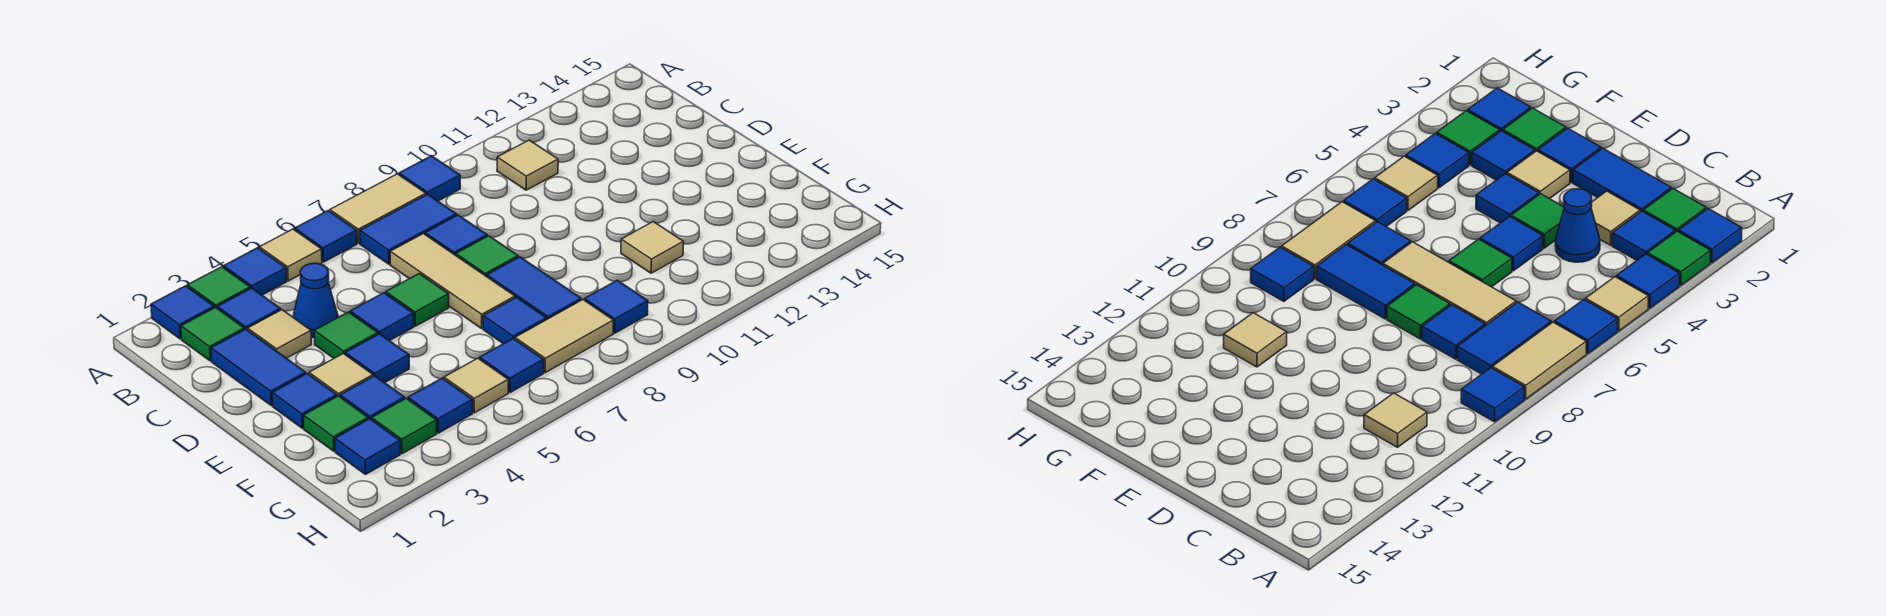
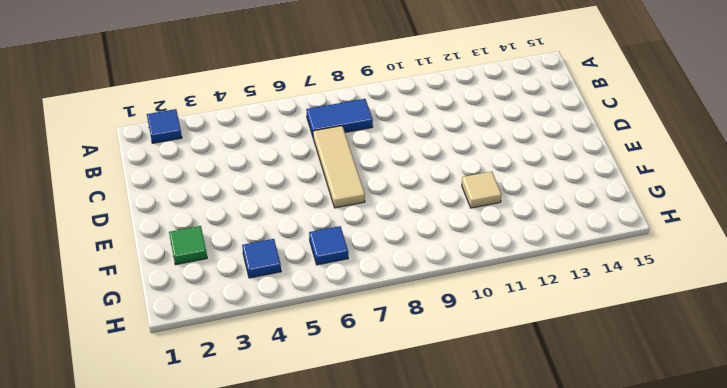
none -> green tile A3 level 1
none -> blue tile A4 level 1
none -> tan tile A5 level 1
none -> blue tile A6 level 1

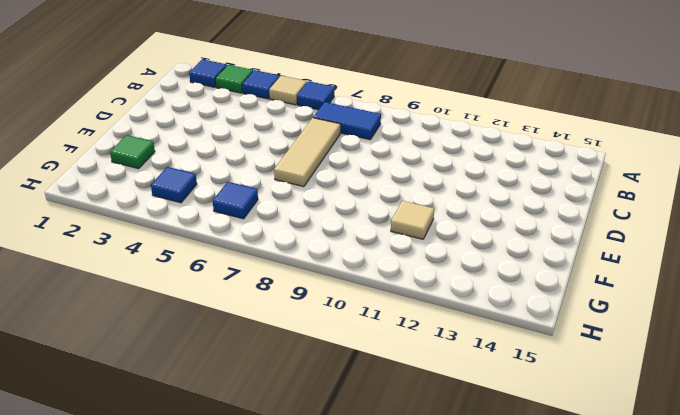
none -> tan tile A7:A8 level 1
none -> blue tile A9 level 1
none -> green tile B2 level 1
none -> blue tile B3 level 1

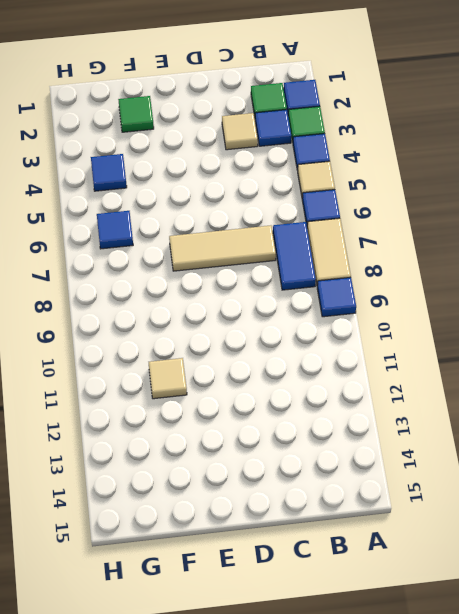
none -> tan tile B11 level 1
none -> blue tile C2:D2 level 1
none -> blue cone C4 level 1
none -> blue tile C8 level 1

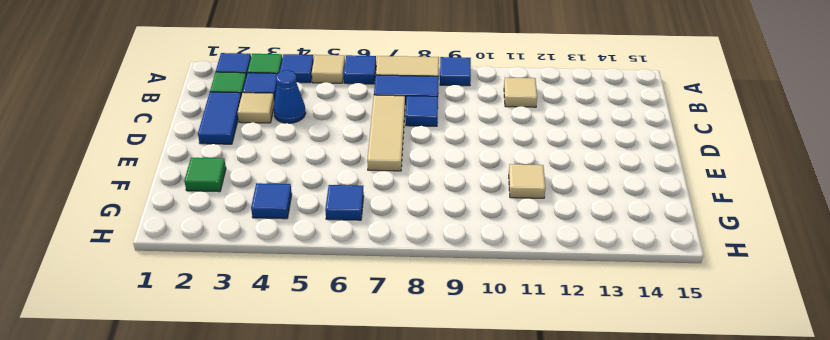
none -> green tile D4 level 1
none -> blue tile D5 level 1
none -> green tile D6 level 1
none -> green tile D8 level 1

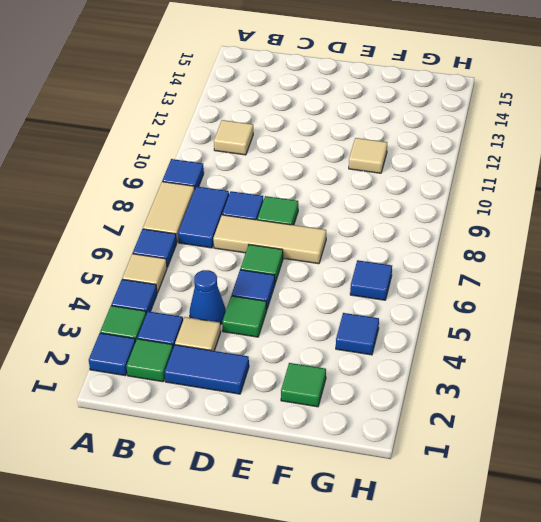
none -> blue tile E2 level 1
none -> tan tile E3 level 1
none -> blue tile E4 level 1
none -> blue tile E8:F8 level 1

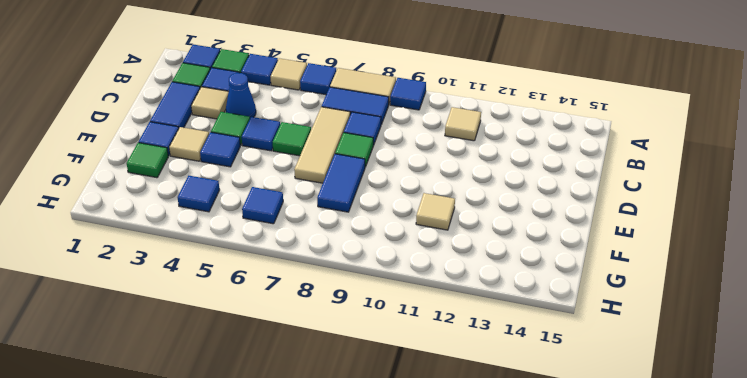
none -> blue tile F3 level 1
none -> blue tile F7 level 1
none -> blue tile G2 level 1
none -> green tile G3 level 1

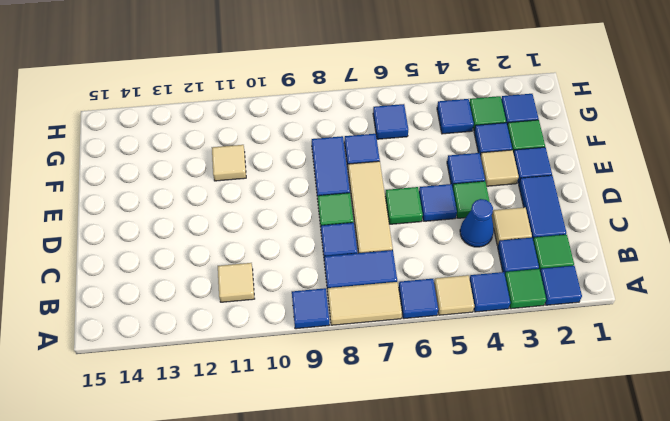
none -> tan tile G5 level 1
none -> tan tile G7:G8 level 1
none -> blue tile G9 level 1

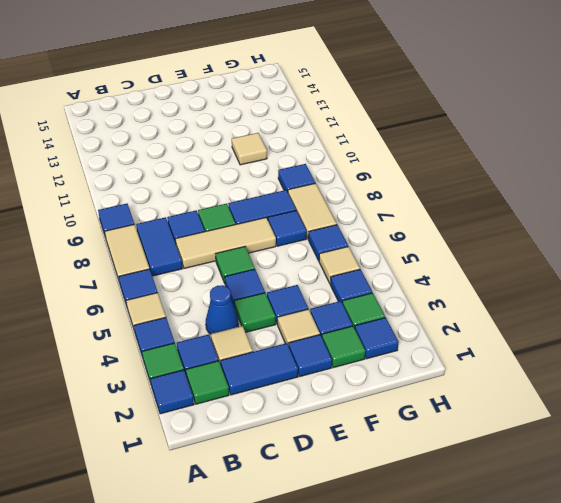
none -> tan tile B11 level 1

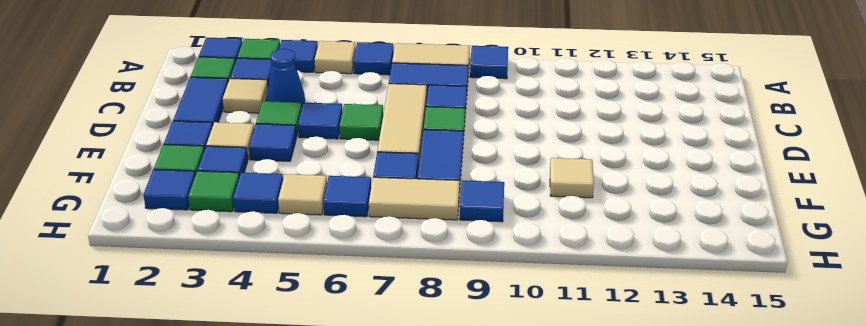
none -> tan tile B11 level 1

